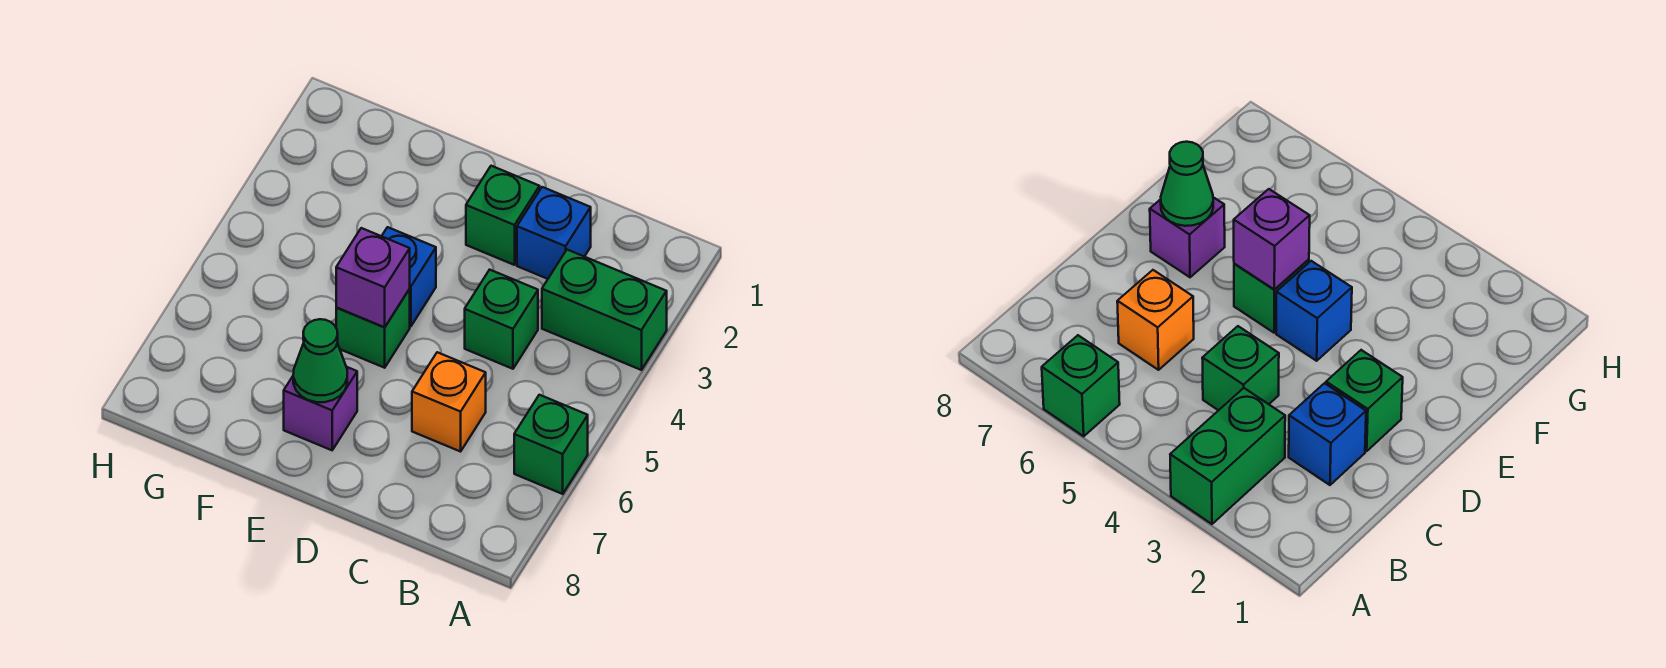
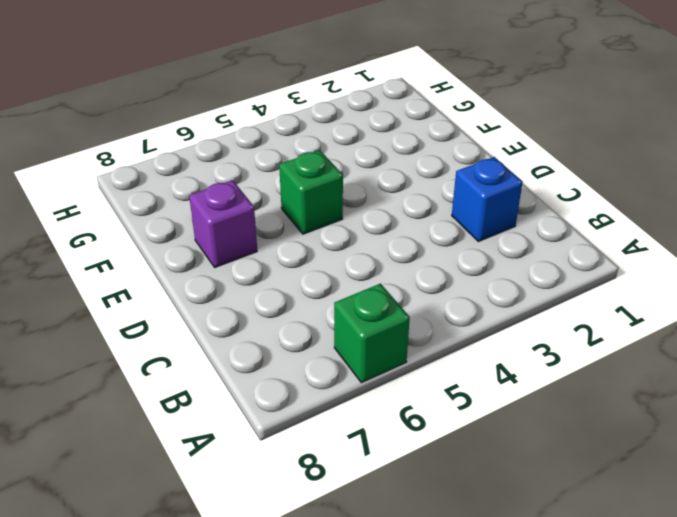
none -> green brick A3:B3 level 1
none -> green brick C4 level 1

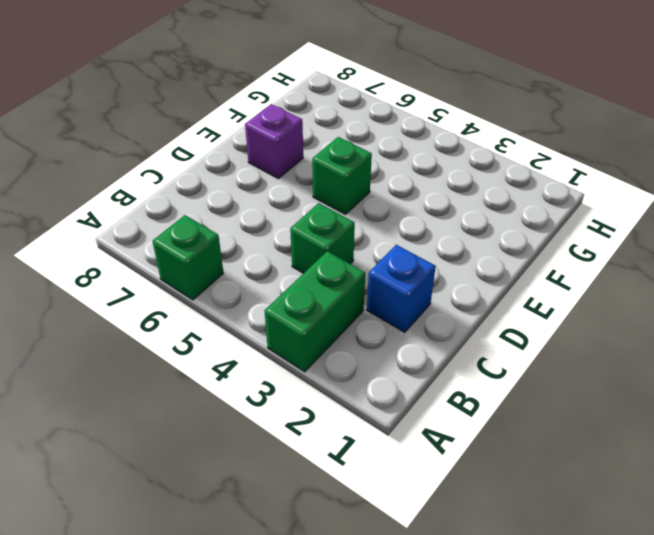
none -> orange brick C6 level 1
none -> green brick D2 level 1

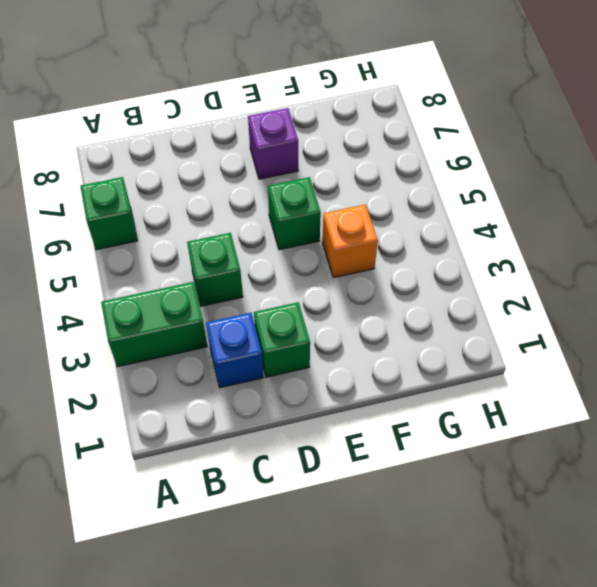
orange brick F4 level 1 -> orange brick C6 level 1
none -> blue brick E4 level 1
none -> purple brick E5 level 2

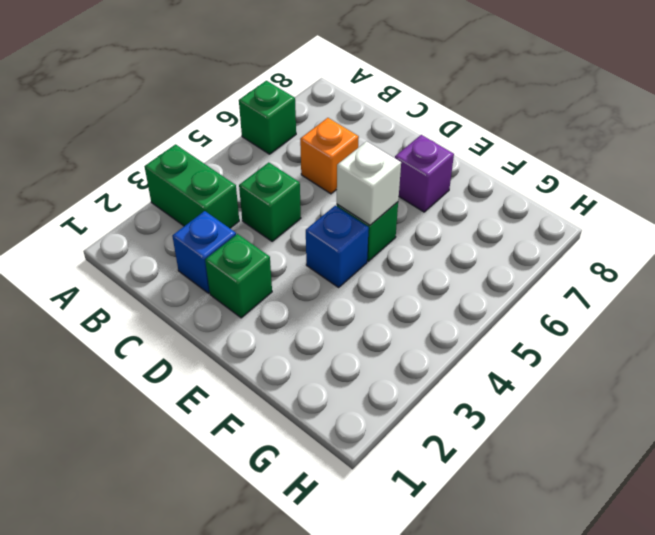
white brick E5 level 2 -> purple brick E5 level 2
none -> green cone E7 level 2

